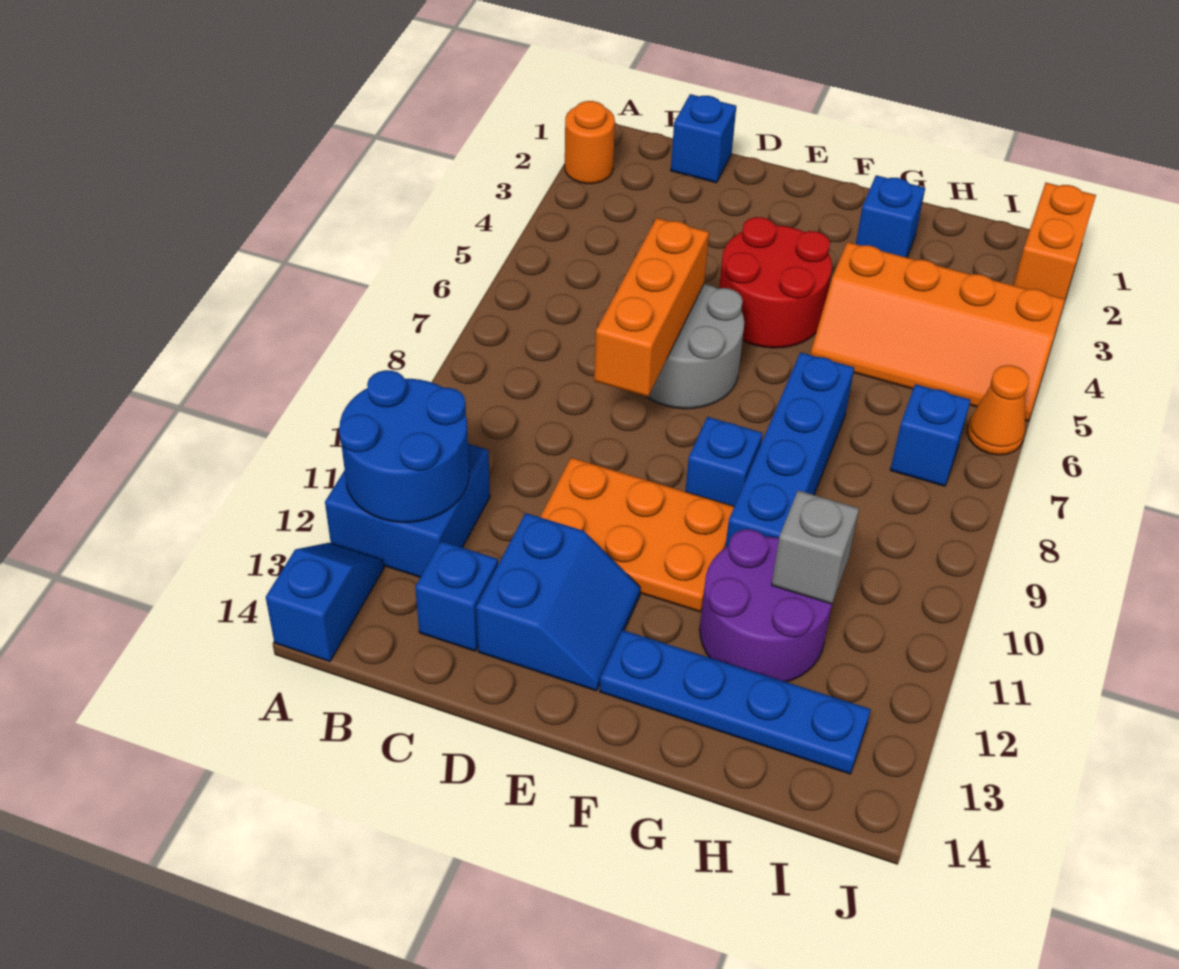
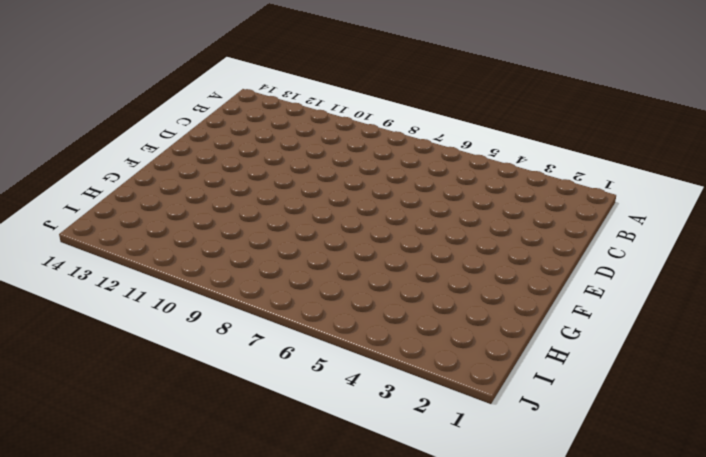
none -> orange round brick A2 level 1
none -> blue brick A11:B12 level 1
none -> blue slope A13:A14 level 1 top 14

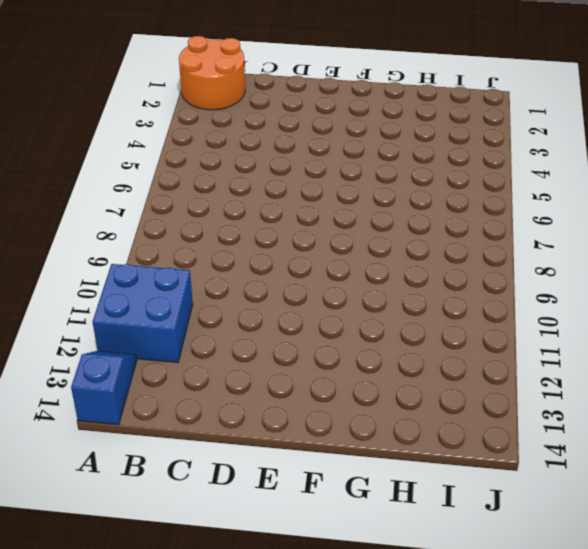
orange round brick A1:B2 level 1 -> orange round brick A2 level 1
none -> blue brick C1 level 1
none -> blue brick C13 level 1
none -> grey round brick D6:E7 level 1

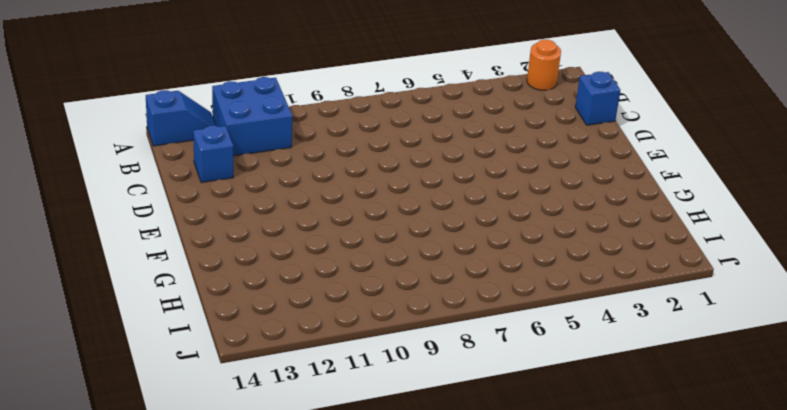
none -> grey round brick D6:E7 level 1
none -> orange plate D10:F11 level 1
none -> blue slope D12:E13 level 1 top D

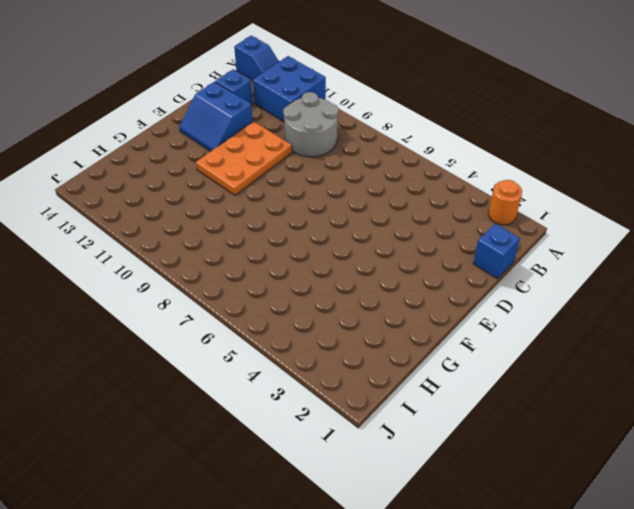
grey round brick B9:C10 level 1 -> grey round brick D6:E7 level 1
none -> red round brick E4:F5 level 1
none -> blue brick F9 level 1
none -> blue plate F13:I13 level 1

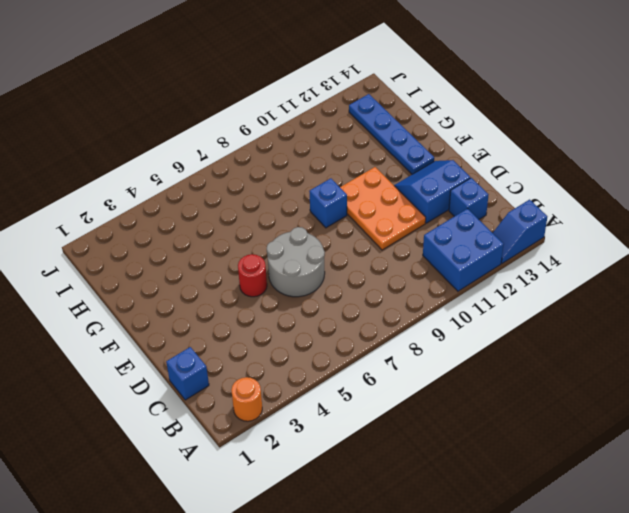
red round brick E5 level 1 -> red round brick E4:F5 level 1
none -> blue brick G2 level 1
none -> orange slope G4:J5 level 1 top 4
none -> blue brick G7:G10 level 1

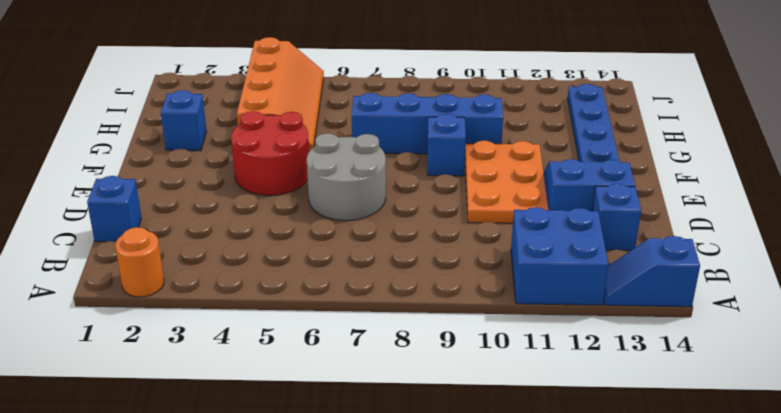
none -> purple round brick G11:H12 level 1
none -> blue brick I7 level 1
none -> orange brick J1:J2 level 1

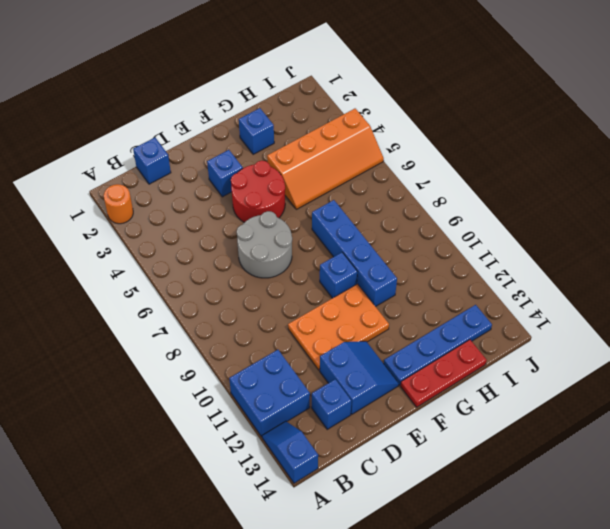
blue brick E3 level 1 -> blue brick I7 level 1
red plate F14:H14 level 1 -> none
none -> purple round brick G11:H12 level 1
none -> orange brick J1:J2 level 1
none -> orange cone J6 level 1

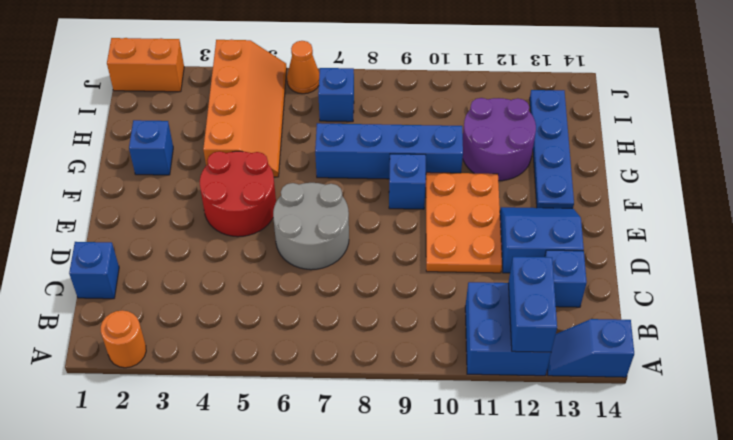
blue brick A12:B12 level 2 -> blue round brick A11:B12 level 2
none -> orange brick D6:D8 level 2
none -> grey brick H11 level 2

